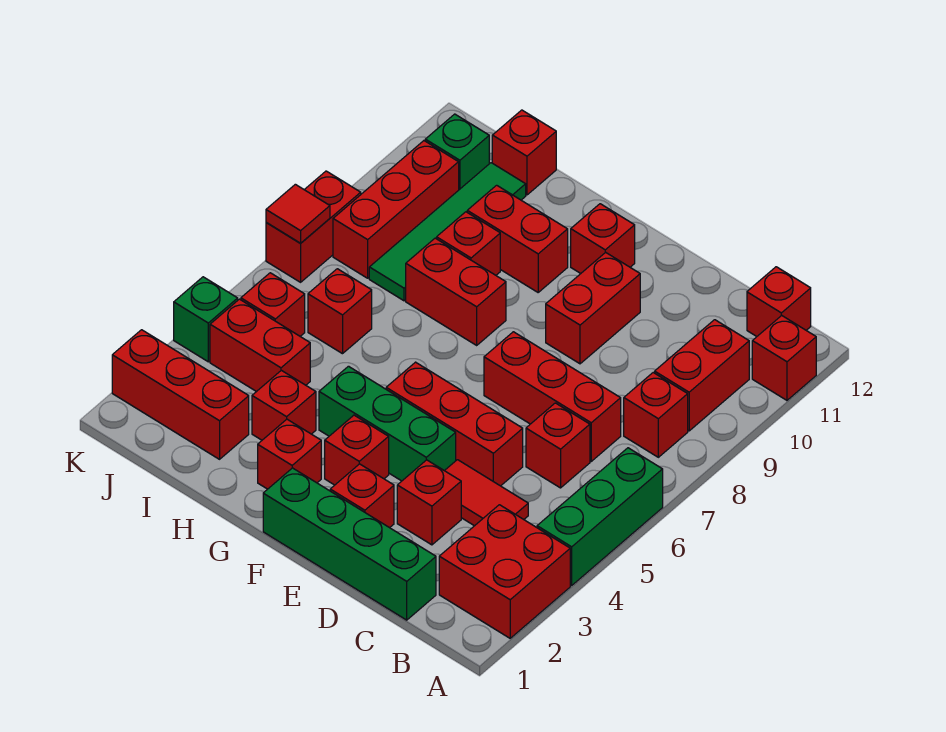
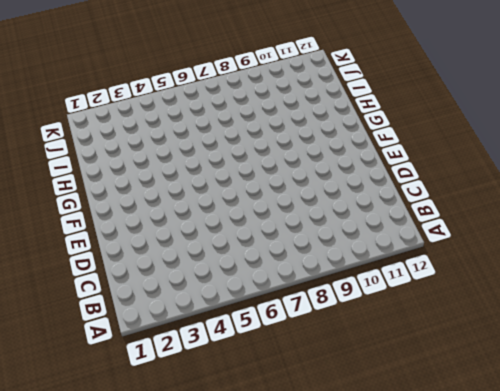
none -> red brick A2:B3 level 1
none -> green brick A4:A6 level 1
none -> red brick A11 level 1
none -> red brick B8 level 1

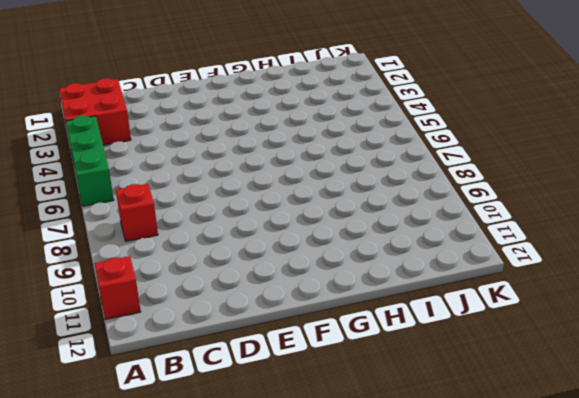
none -> red brick B9:B10 level 1
none -> red brick B12 level 1
none -> green brick C1:F1 level 1
none -> red tile C4:D4 level 1

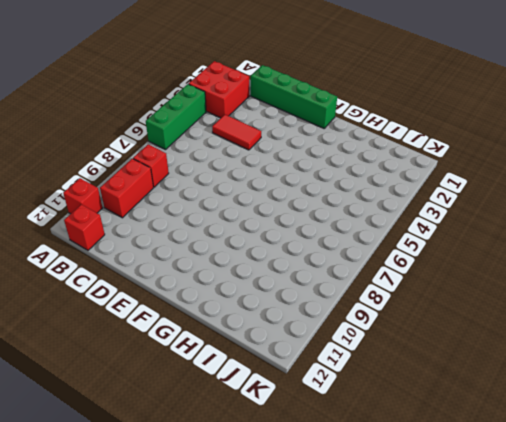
none -> red brick C6 level 1
none -> red brick C7:E7 level 1
none -> red brick D3 level 1
none -> red brick D5:F5 level 1

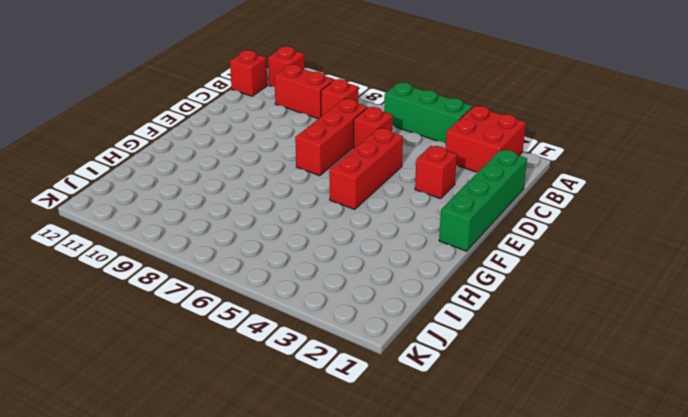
none -> red tile C4:D4 level 1
none -> red brick E2 level 1
none -> green brick E4:G4 level 1
none -> red brick E9:E10 level 1

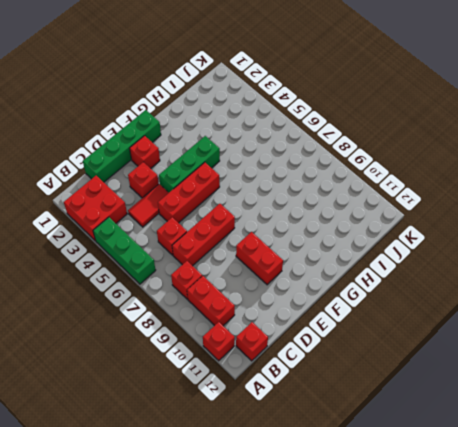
none -> red brick F3 level 1
none -> red brick F11 level 1
none -> red brick G2 level 1
none -> red brick G8:H8 level 1

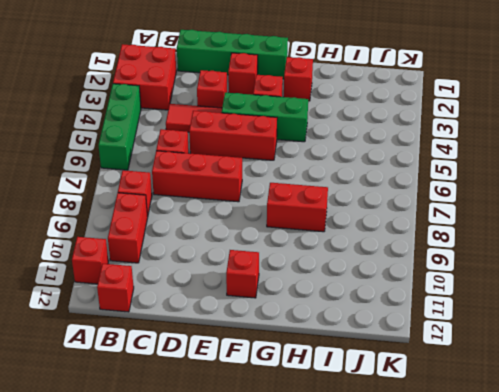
none -> red brick E9:E10 level 1
none -> red brick G10:H10 level 1
none -> red brick H3 level 1
none -> red brick H9 level 1

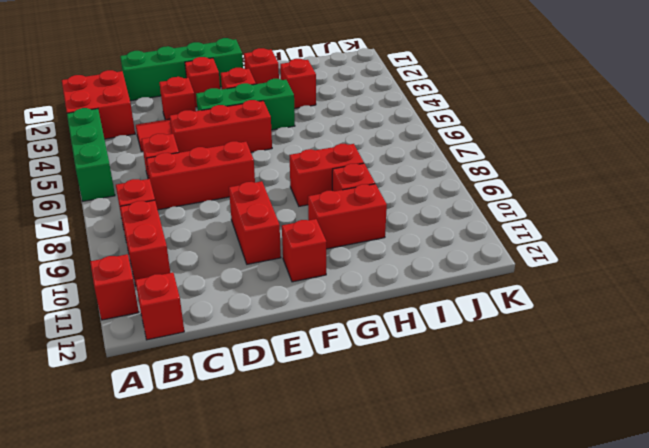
none -> red brick I2:K2 level 1
none -> red brick I4:J4 level 1
none -> red brick I6 level 1
none -> green tile I8:I11 level 1

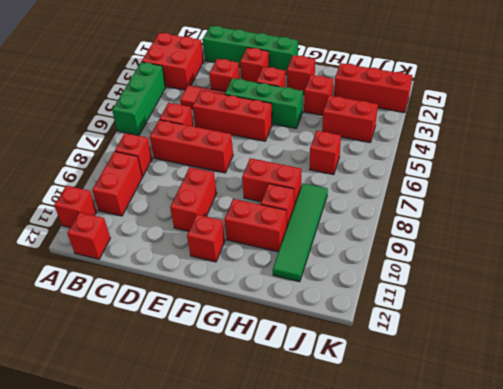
none -> red brick I12 level 1
none -> red brick J5 level 1
none -> red brick J8:J10 level 1
none -> green brick J11 level 1

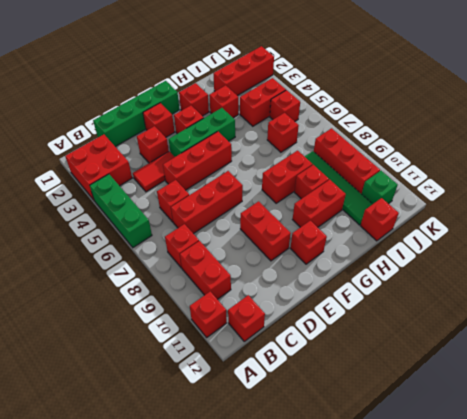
none -> green brick K4 level 1
none -> red brick K7:K8 level 1
none -> red tile K7 level 2

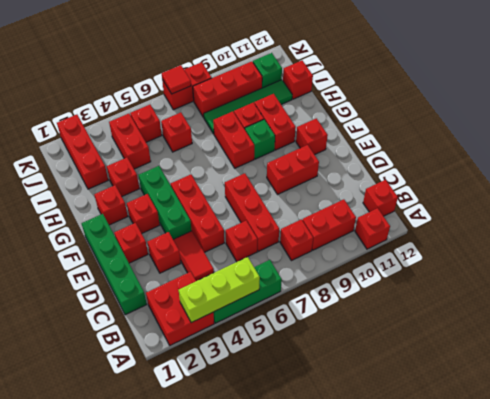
lime brick A3:A5 level 2 -> none
green brick G9 level 1 -> green brick K4 level 1

